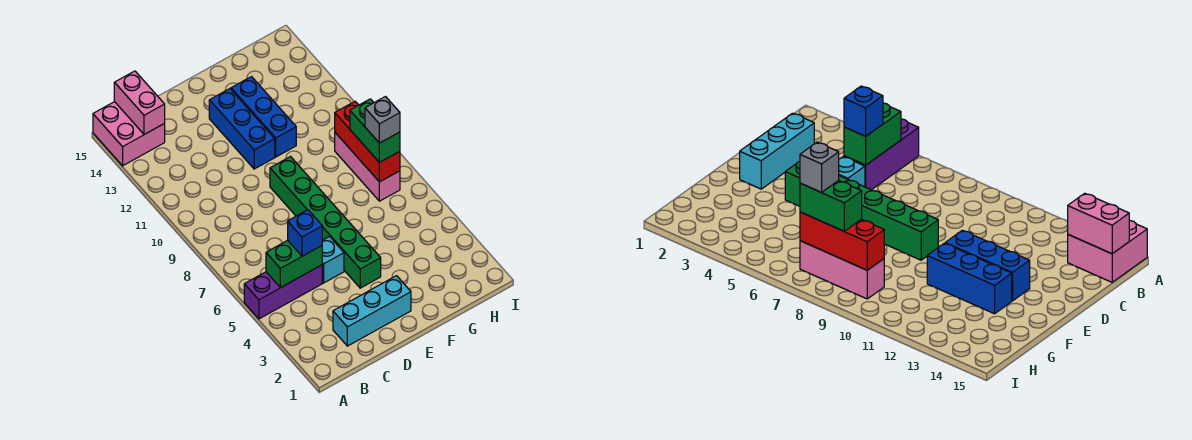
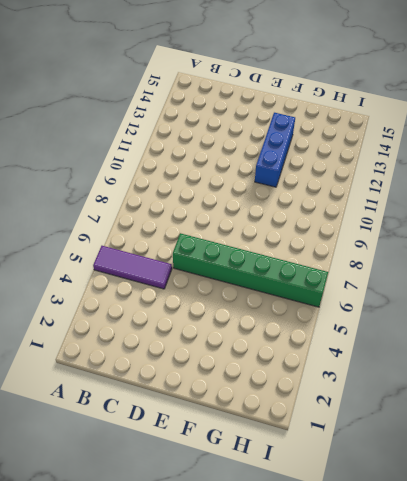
purple tile A5:C5 level 1 -> purple brick A5:C5 level 1
green brick D6:I6 level 1 -> green brick E4:E9 level 1
none -> pink brick A14:B15 level 1
none -> cyan brick C2:E2 level 1
none -> cyan brick D5 level 1

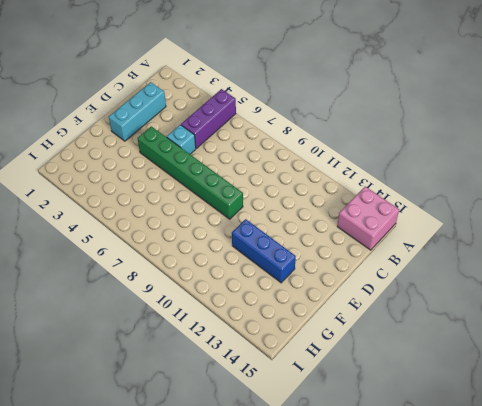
none -> blue brick E11:E13 level 1
none -> pink brick H7:H9 level 1
none -> green brick B5:C5 level 2

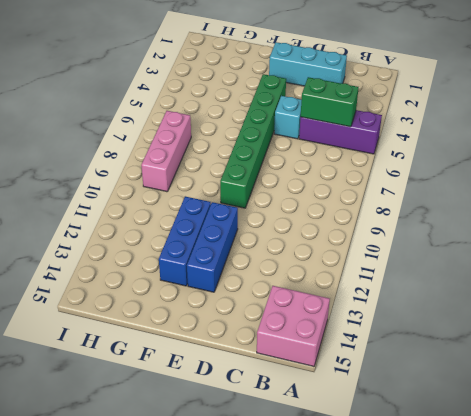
none -> pink brick B14:B15 level 2
none -> red brick H7:H9 level 2
none -> blue brick C5 level 3

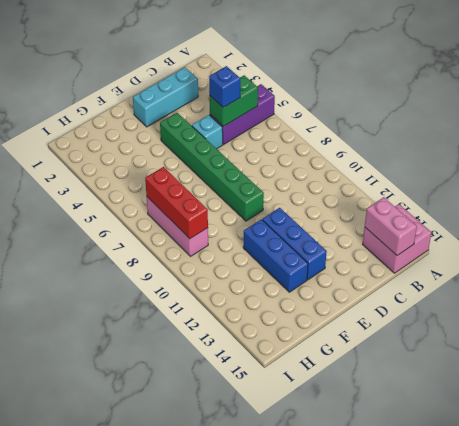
none -> green brick H7:H8 level 3
none -> grey brick H7 level 4

